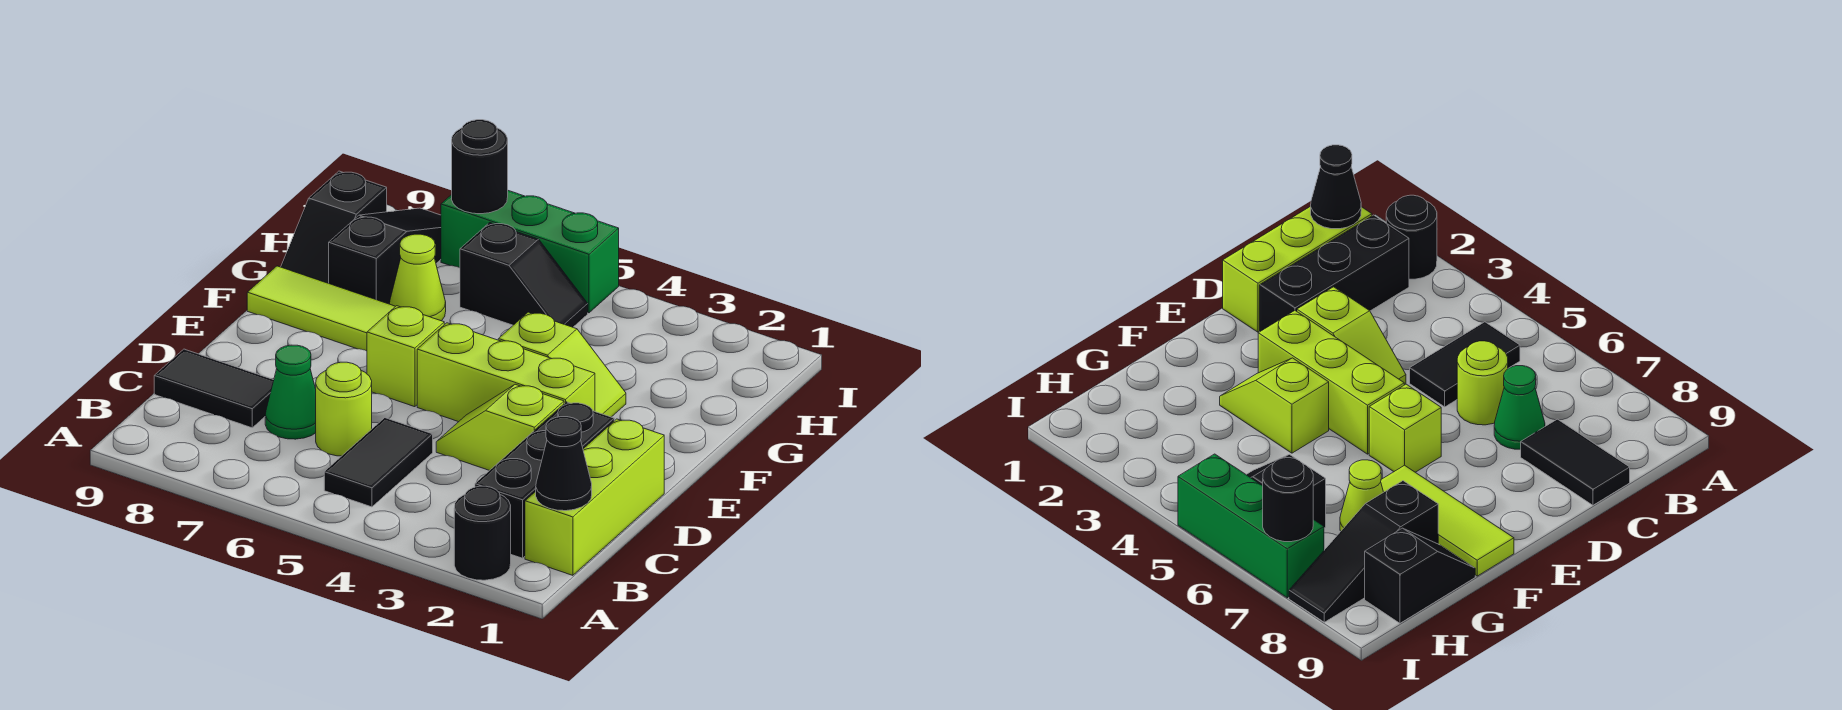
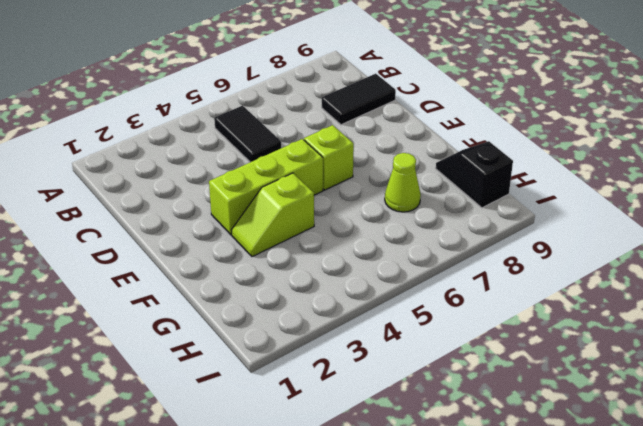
none -> black round brick A2 level 1
none -> lime brick B1:D1 level 1
none -> black brick B2:D2 level 1

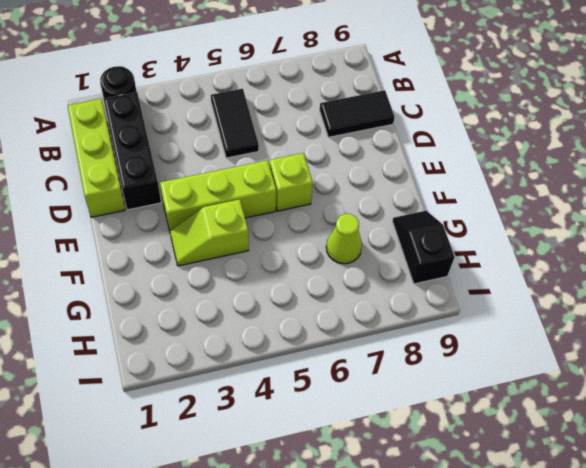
none -> lime round brick C6 level 1
none -> green cone C7 level 1
none -> lime slope D3:D4 level 1 top 3

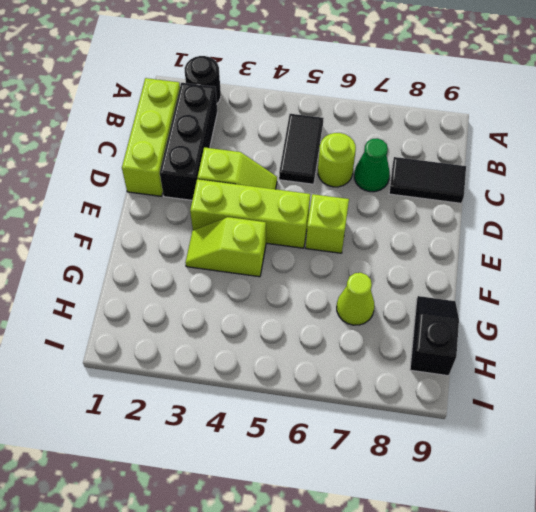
none -> lime tile F7:F9 level 1
none -> black slope G8:I8 level 1 top G
none -> black slope H5:H6 level 1 top 6

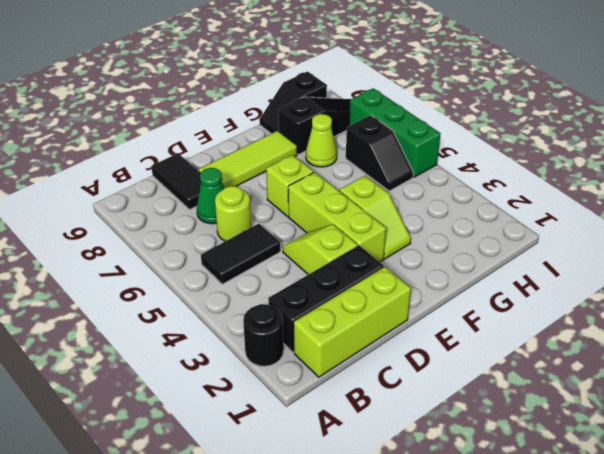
lime tile D8:F8 level 1 -> lime tile F7:F9 level 1
none -> black cone B1 level 2
none -> black round brick I7 level 2

